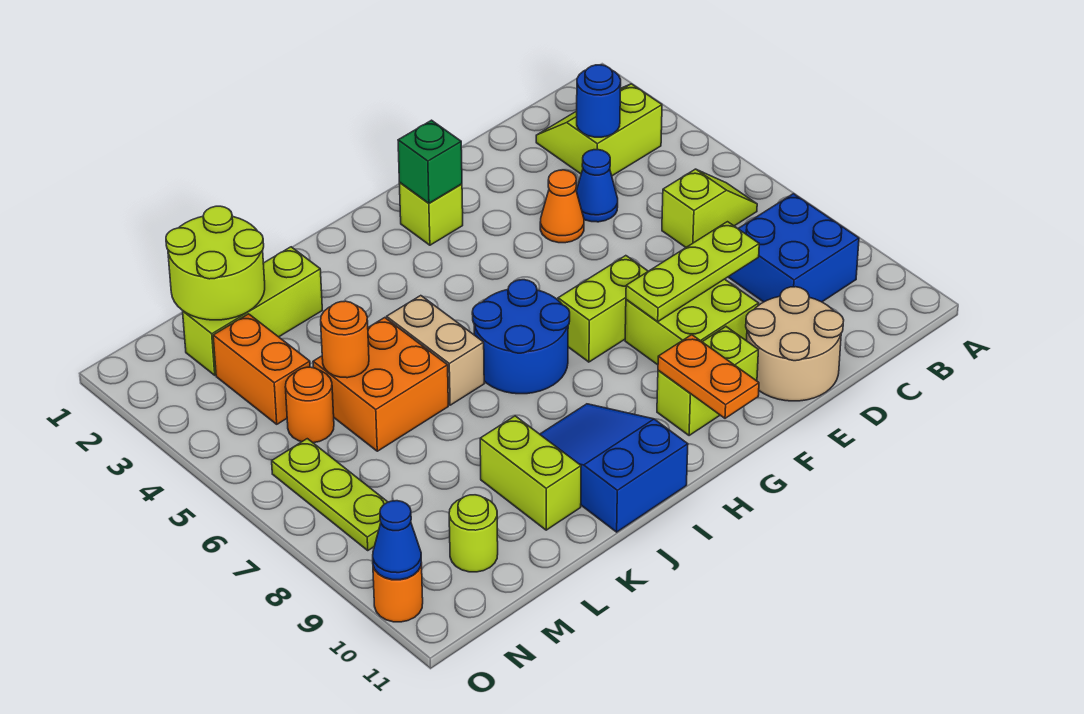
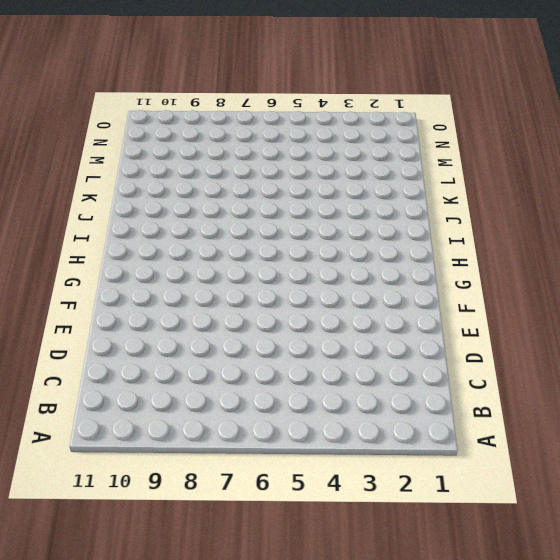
none -> lime slope B2:C3 level 1 top 3
none -> lime slope B6:C6 level 1 top C
none -> blue brick B8:C9 level 1

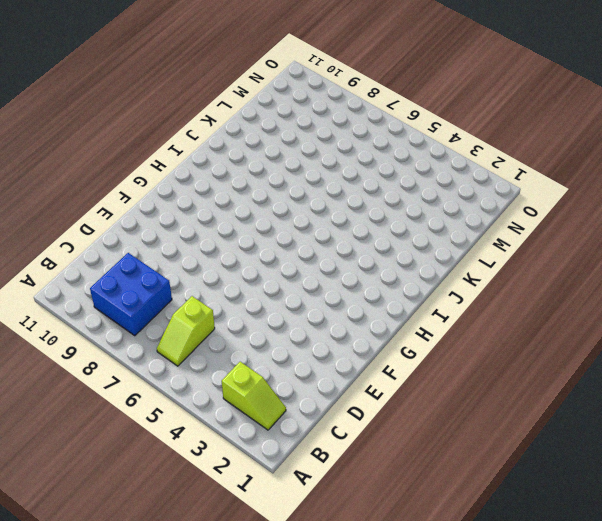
lime slope B2:B3 level 1 top 3 -> lime slope B2:C3 level 1 top 3
none -> blue cone D4 level 1
none -> tan round brick D10:E11 level 1
none -> orange cone E4 level 1

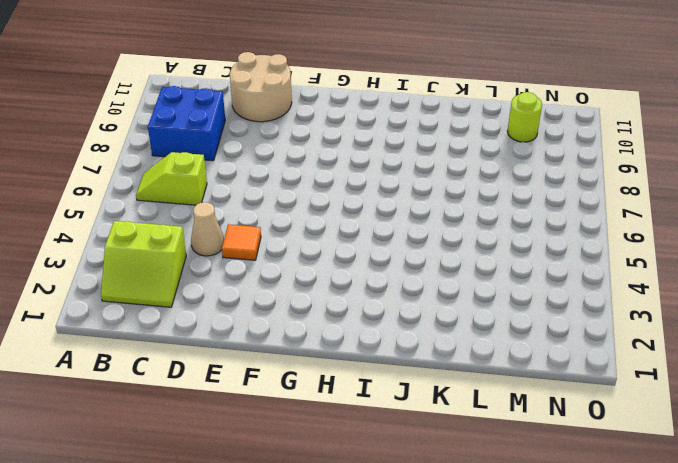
tan cone D4 level 1 -> blue cone D4 level 1
orange tile E4 level 1 -> orange cone E4 level 1
none -> lime brick E8:F9 level 1
none -> lime brick F7:G7 level 1
none -> lime brick F10:G10 level 1

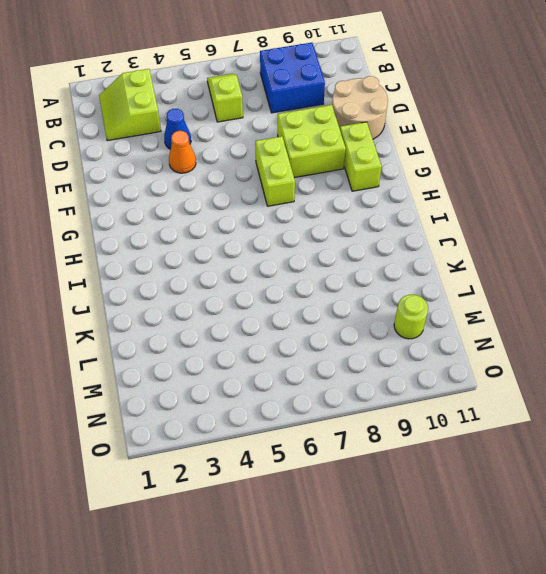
none -> lime brick G2 level 1
none -> blue round brick H6:I7 level 1
none -> blue slope I9:J11 level 1 top 11

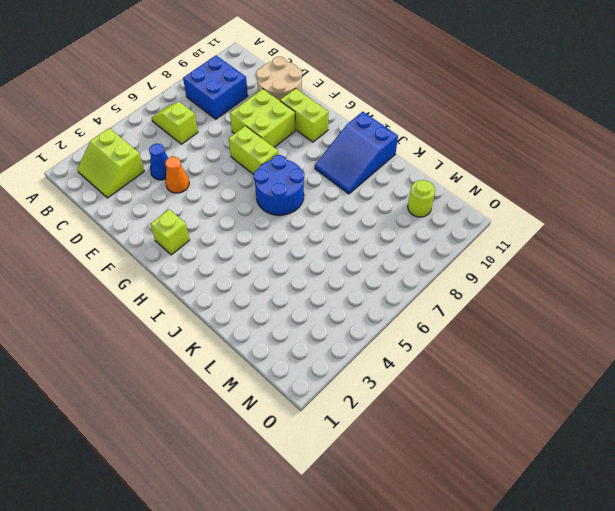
none -> tan brick J5:J6 level 1
none -> lime brick K2:M2 level 1
none -> orange brick K5:L6 level 1

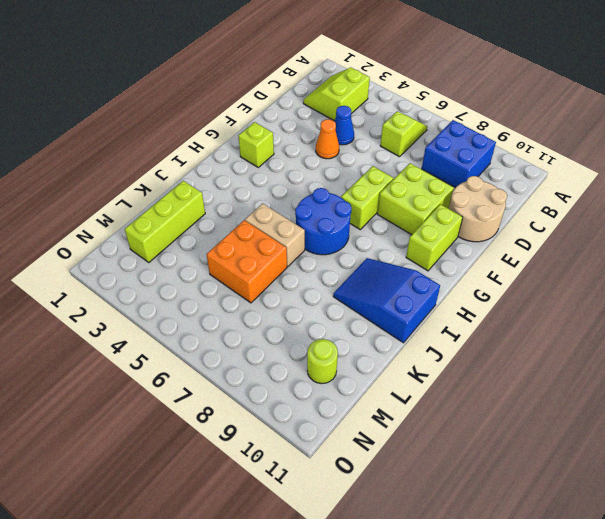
none -> lime brick K9:K10 level 1
none -> orange brick M3:M4 level 1
none -> orange round brick M5 level 1

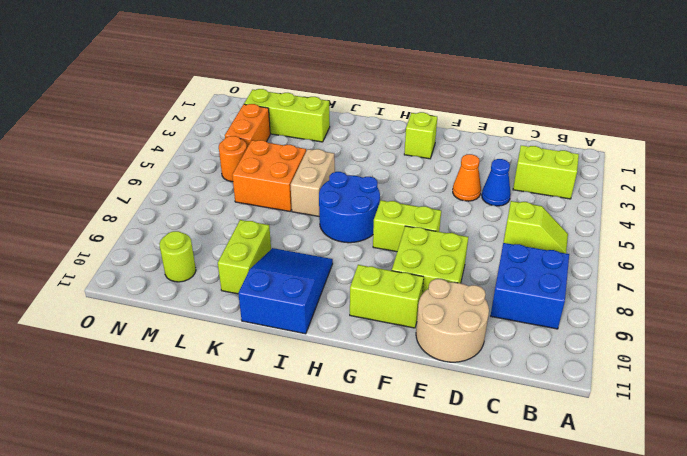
none -> lime plate N6:N8 level 1
none -> orange round brick O10 level 1
none -> blue round brick C3 level 2

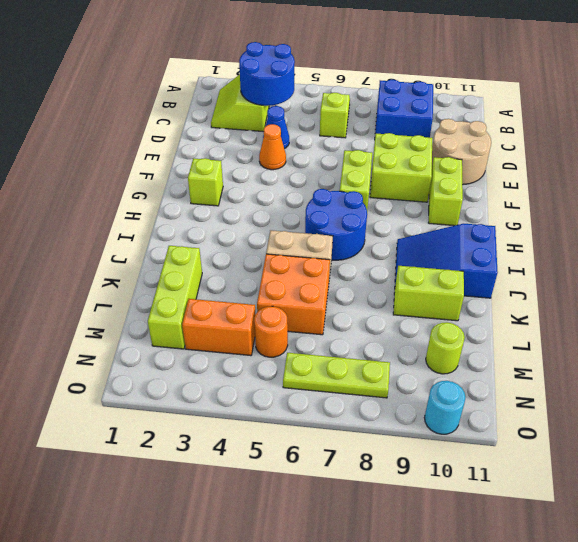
blue round brick B3:C4 level 2 -> blue round brick C3 level 2
cyan round brick O10 level 1 -> orange round brick O10 level 1
none -> lime plate D8:F8 level 2
none -> green brick G2 level 2
none -> orange plate G10:G11 level 2

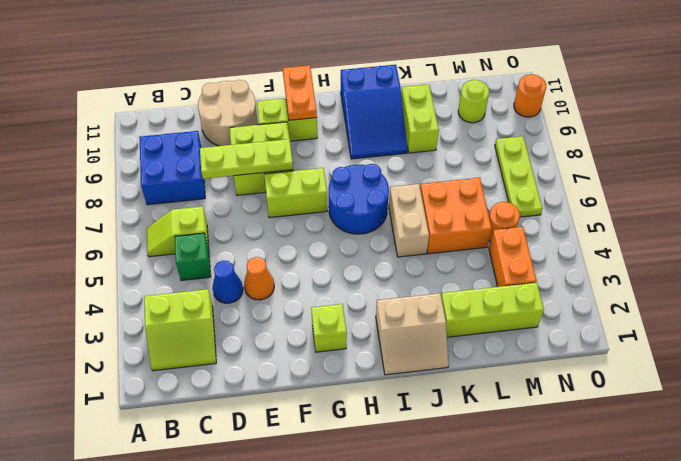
green brick C5 level 1 -> green brick G2 level 2
tan slope I1:J2 level 1 top 2 -> none
none -> blue round brick C3 level 2
none -> lime round brick L1:M2 level 2
none -> orange round brick L5 level 2

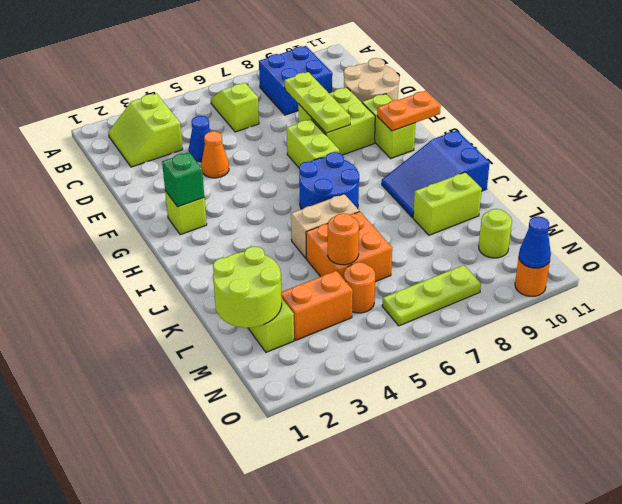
none -> blue round brick C3 level 2

